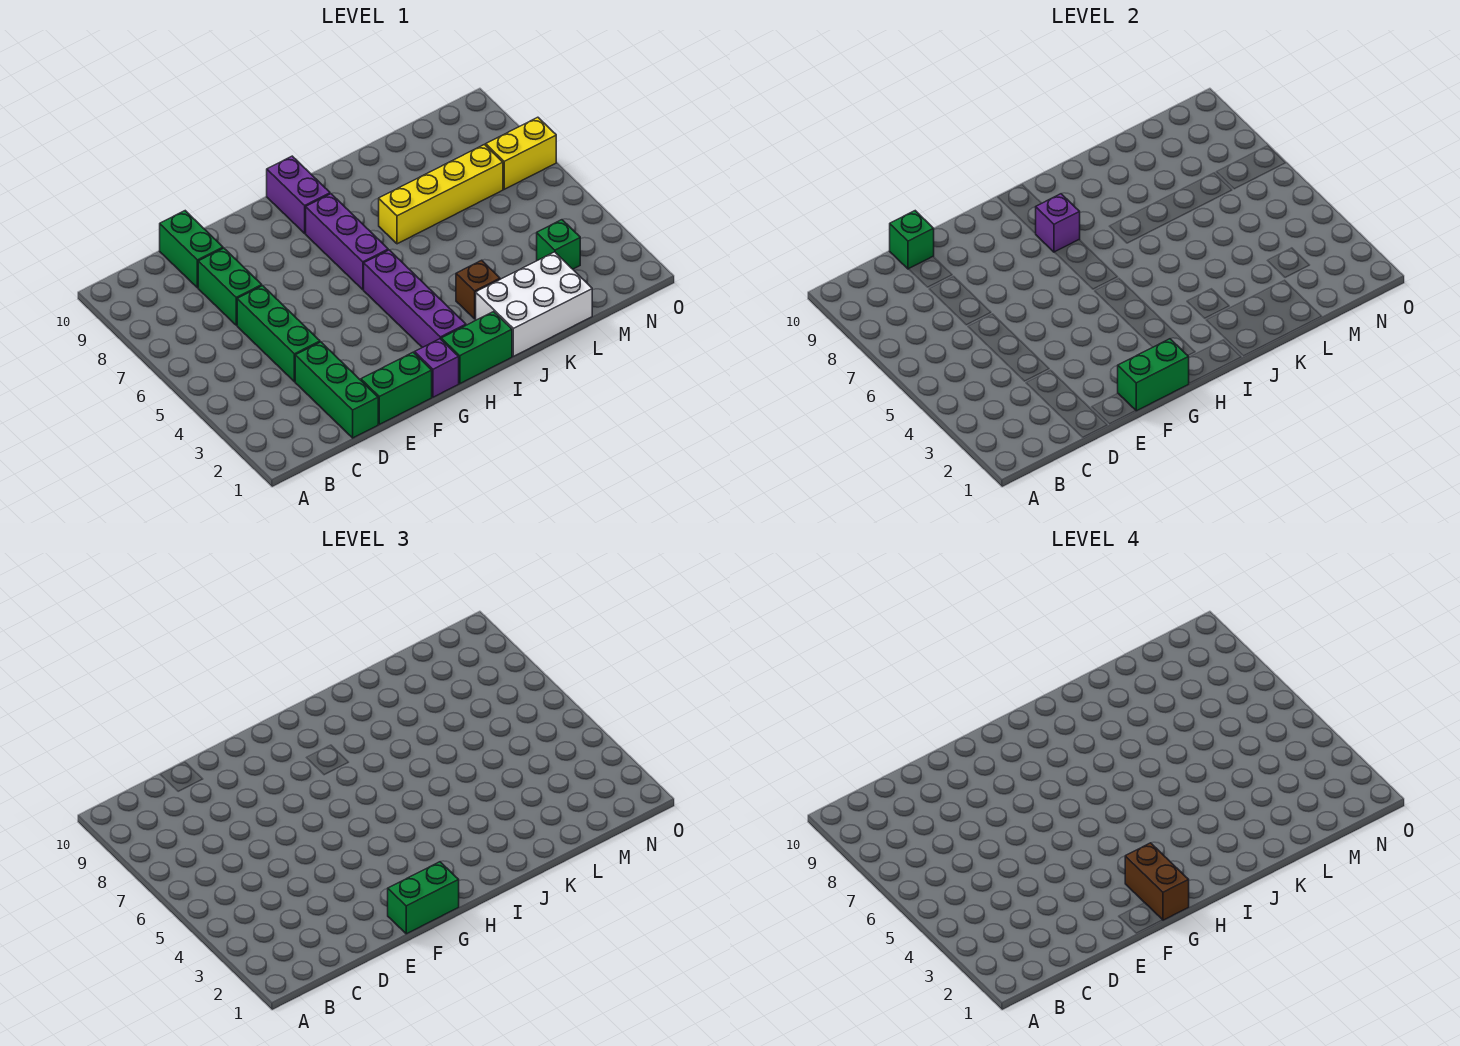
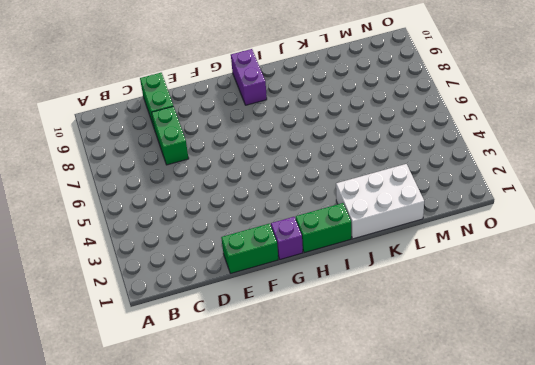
none -> green brick D1:D3 level 1
none -> green brick D4:D6 level 1
none -> purple brick H2:H5 level 1

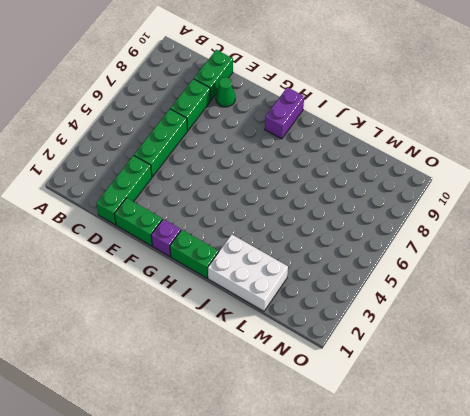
green cone E9 level 1 -> none
none -> purple brick H2:H5 level 1
none -> purple brick H6:H8 level 1
none -> brown brick J3 level 1

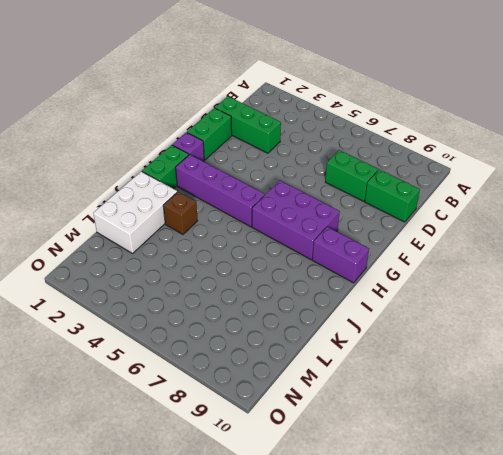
purple brick G6:H8 level 1 -> purple brick H6:H8 level 1
none -> green brick D4:D6 level 1
none -> yellow brick J7:M7 level 1
none -> green brick M3 level 1

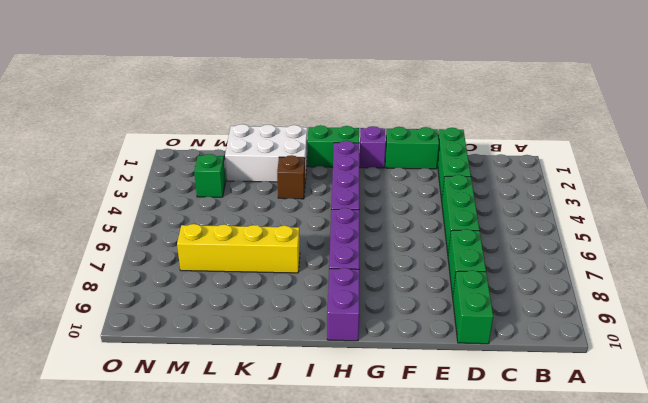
none -> yellow brick N7:O7 level 1
none -> green brick D10 level 2
none -> green brick F1:G1 level 2

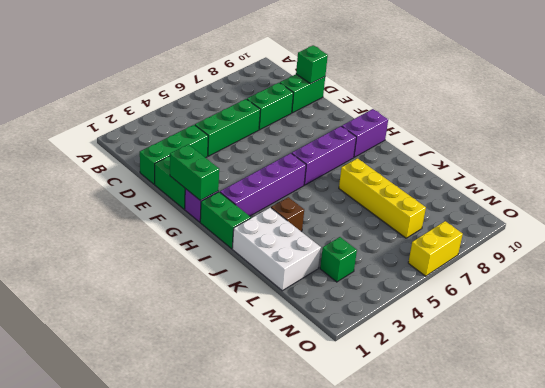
yellow brick O6:O7 level 1 -> yellow brick N7:O7 level 1
none -> purple brick H8 level 2
none -> green brick F1:G1 level 3
none -> brown brick G1:G2 level 4

